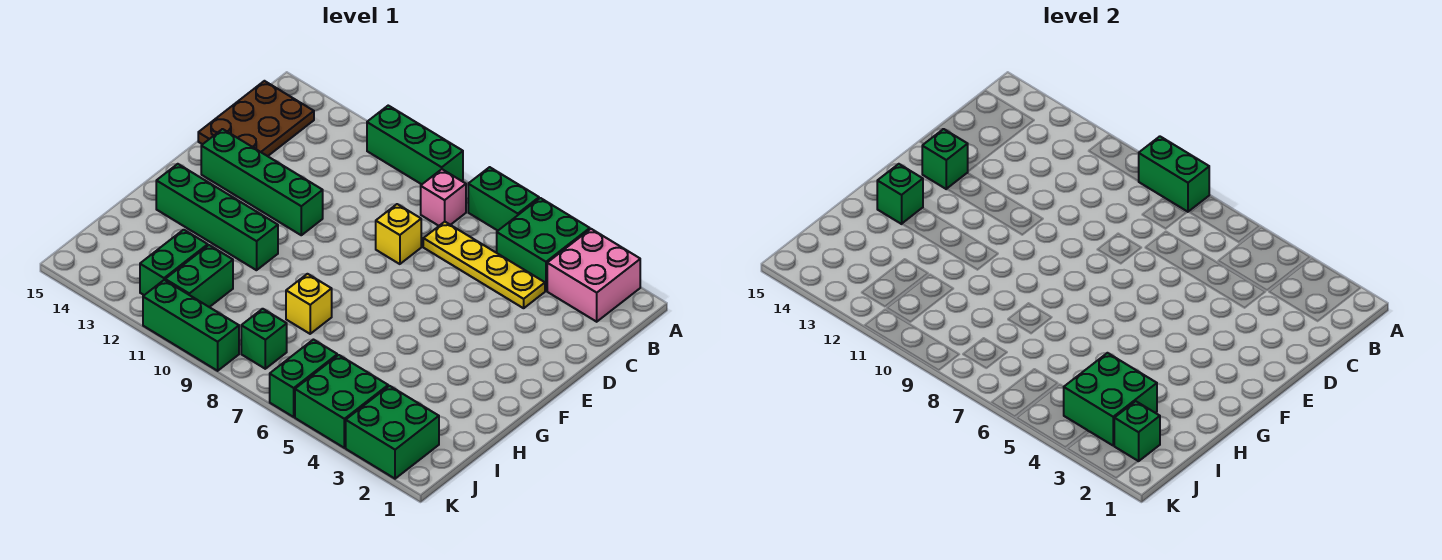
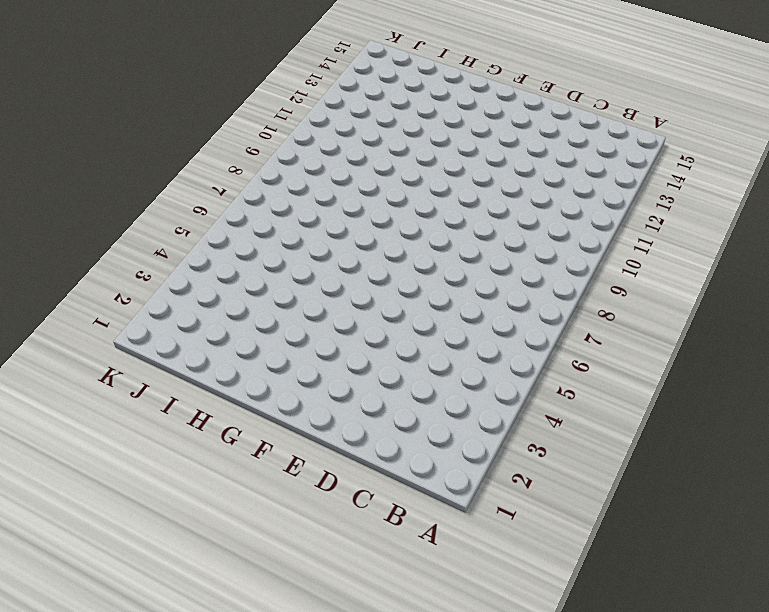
none -> pink brick A2:B3 level 1
none -> green brick A4:B5 level 1
none -> green brick A6:A7 level 1

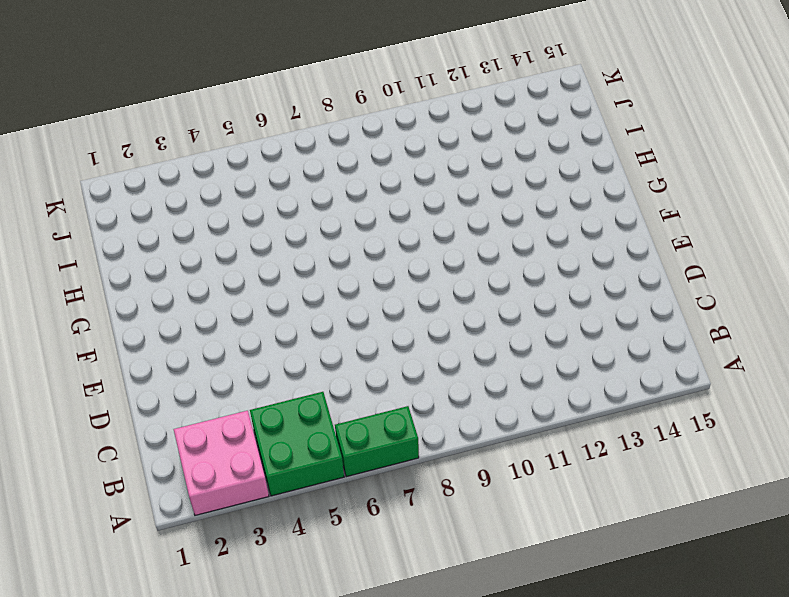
none -> green brick A9:A11 level 1
none -> pink brick B8 level 1
none -> brown plate B14:D15 level 1

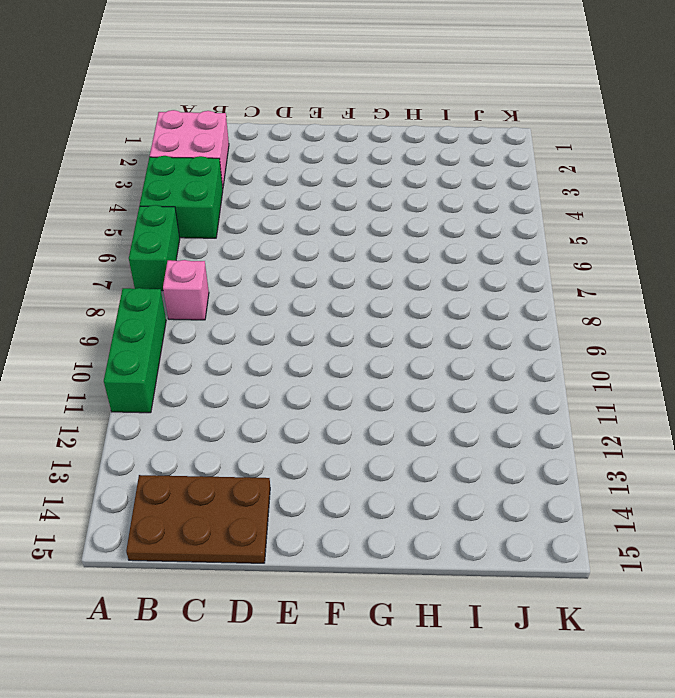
none -> yellow plate C4:C7 level 1
none -> yellow brick D8 level 1
none -> green brick E11:E14 level 1

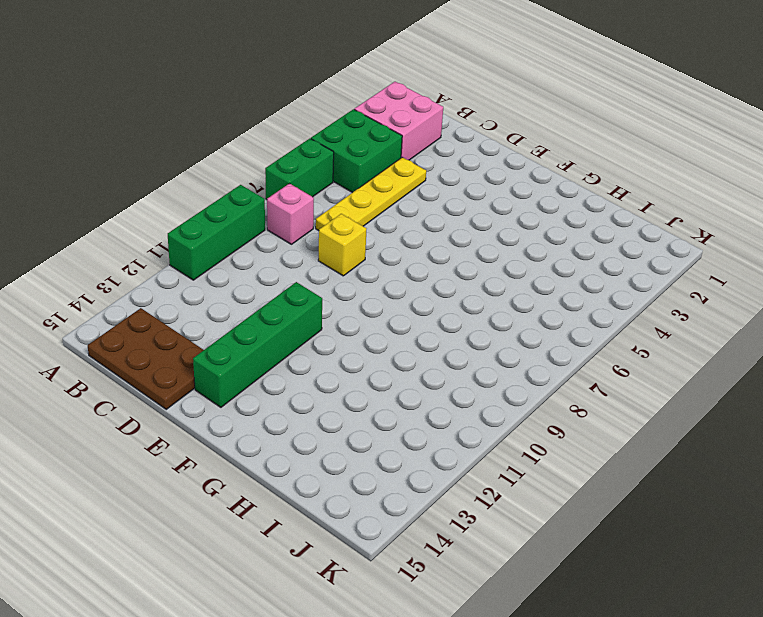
none -> green brick G11:G14 level 1
none -> yellow brick H8 level 1
none -> green brick I11:J11 level 1

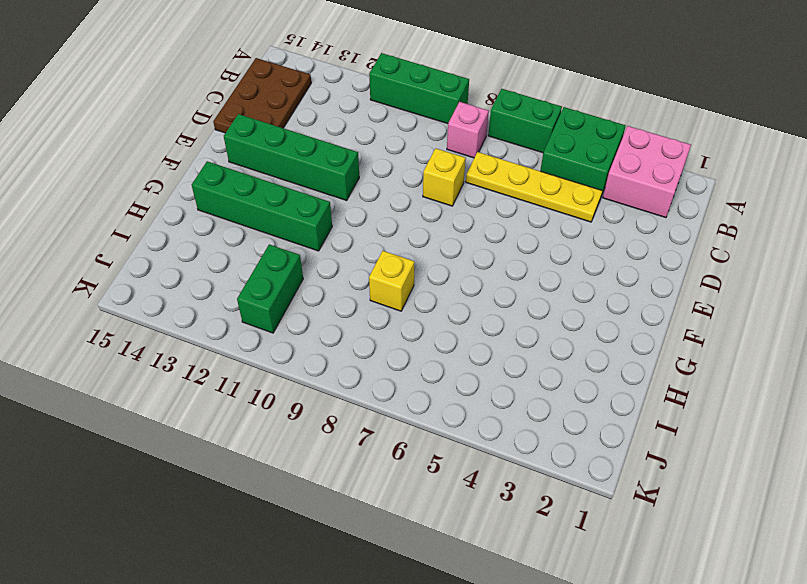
none -> green brick I12:J12 level 1
none -> green brick J2:K3 level 1
none -> green brick J4:K5 level 1

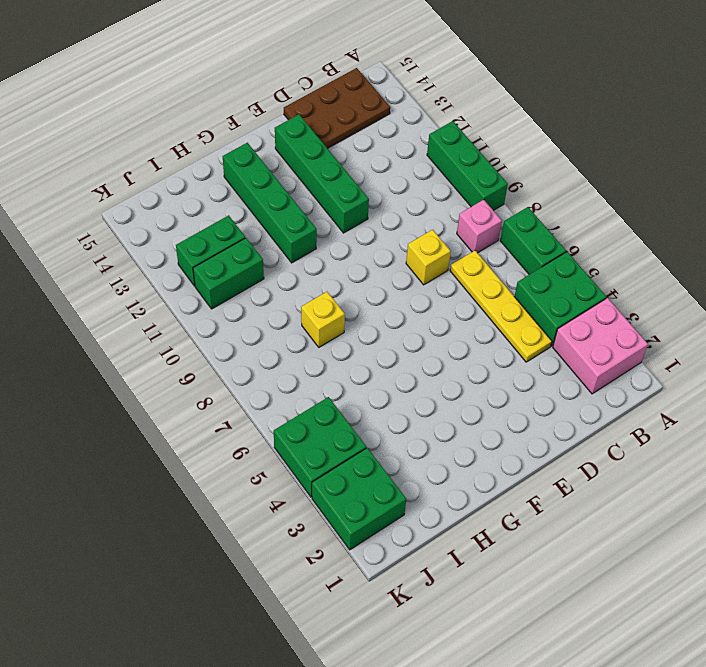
none -> green brick J6:K6 level 1
none -> green brick J8 level 1
none -> green brick K9:K11 level 1

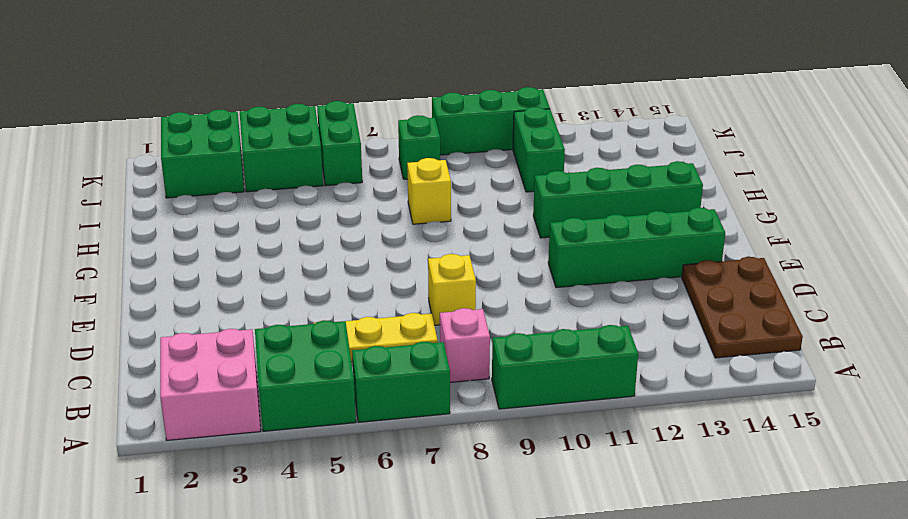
none -> green brick I12:J12 level 1
none -> green brick A8:A9 level 2
none -> green brick E14 level 2

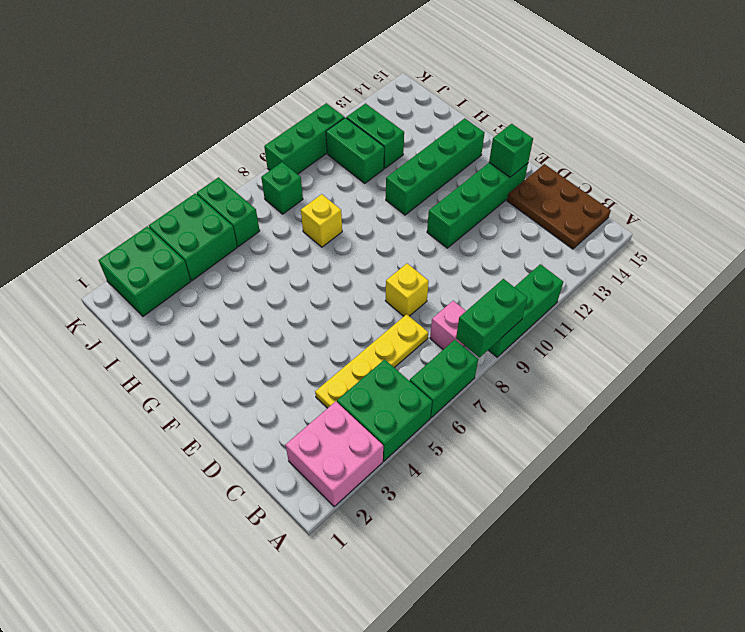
none -> green brick G14 level 2
none -> green brick I3:J4 level 2
none -> green brick J2 level 2

